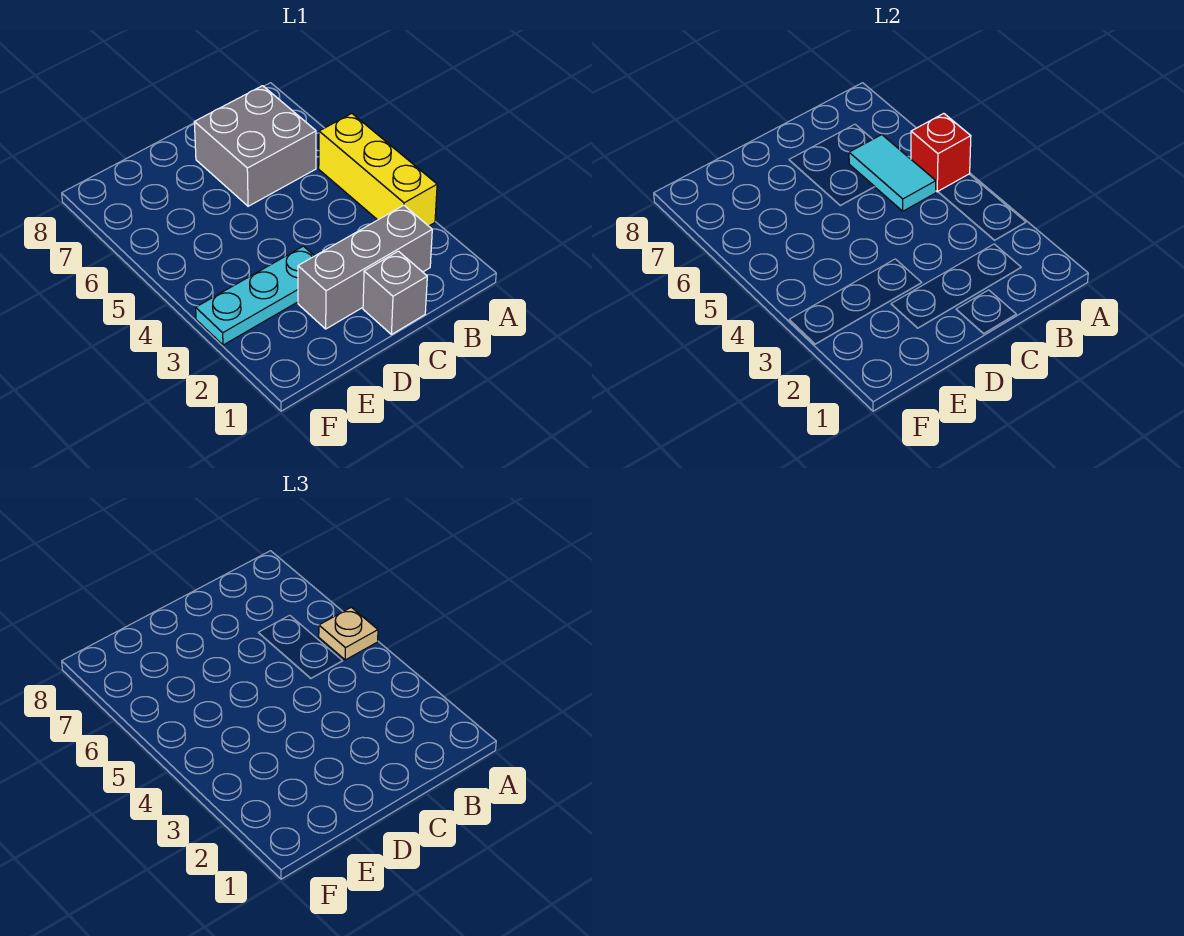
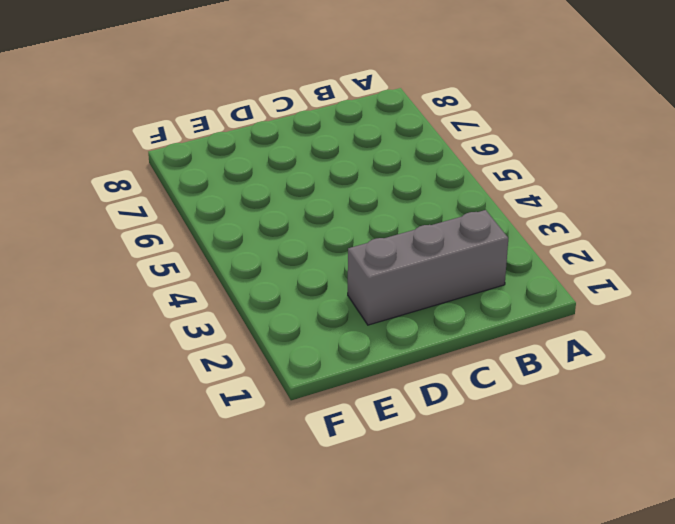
none -> yellow brick A3:A5 level 1
none -> grey brick B6:C7 level 1

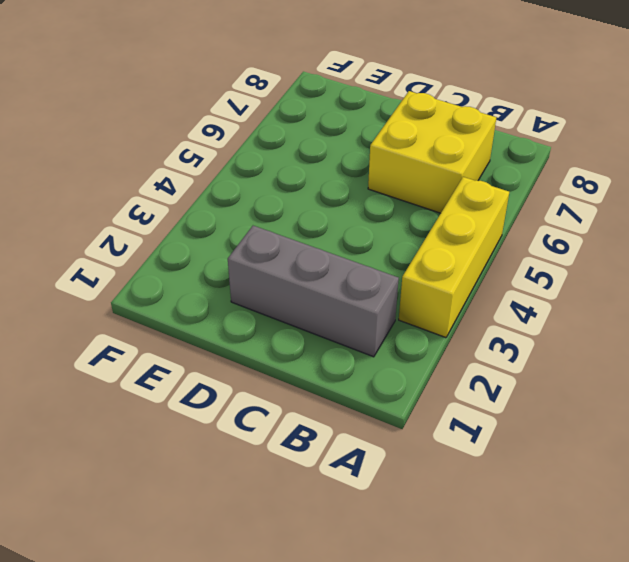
yellow brick B6:C7 level 1 -> grey brick B6:C7 level 1
none -> grey brick C1 level 1
none -> cyan plate D3:F3 level 1

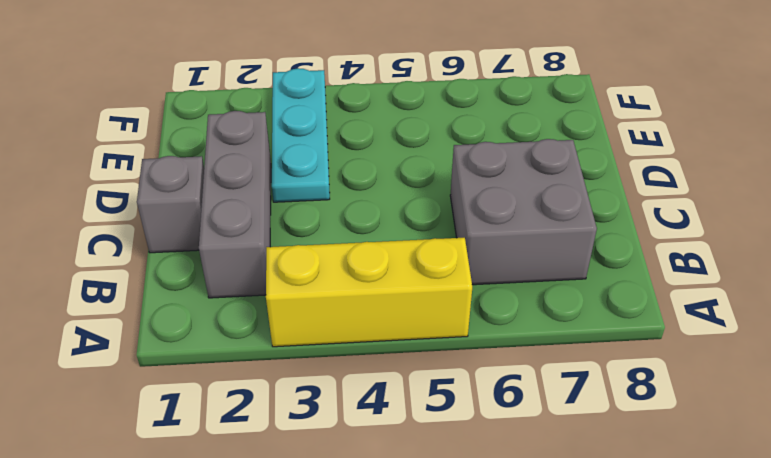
none -> red brick A5 level 2
none -> cyan tile B5:B6 level 2

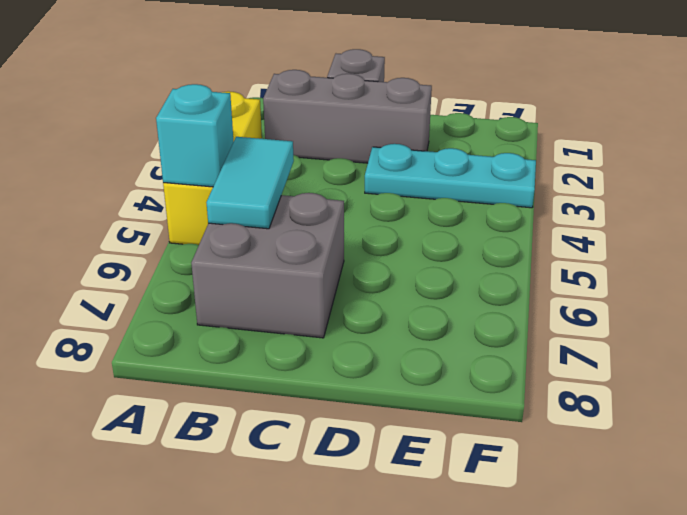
cyan brick A5 level 2 -> red brick A5 level 2
none -> tan plate A5 level 3

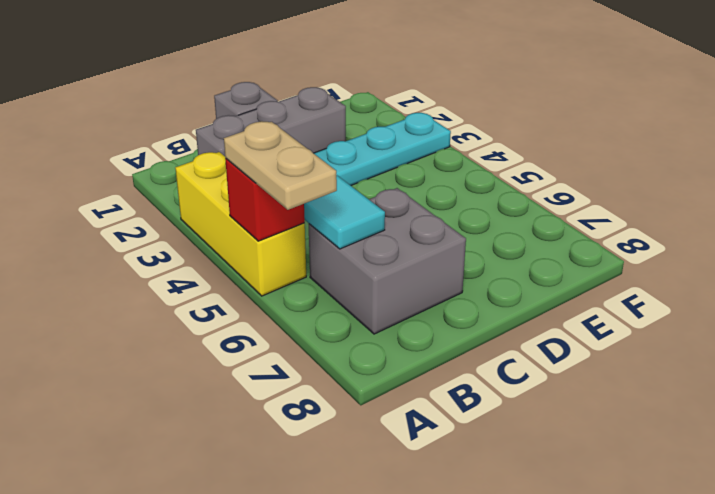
tan plate A5:A6 level 3 -> tan plate A5 level 3

